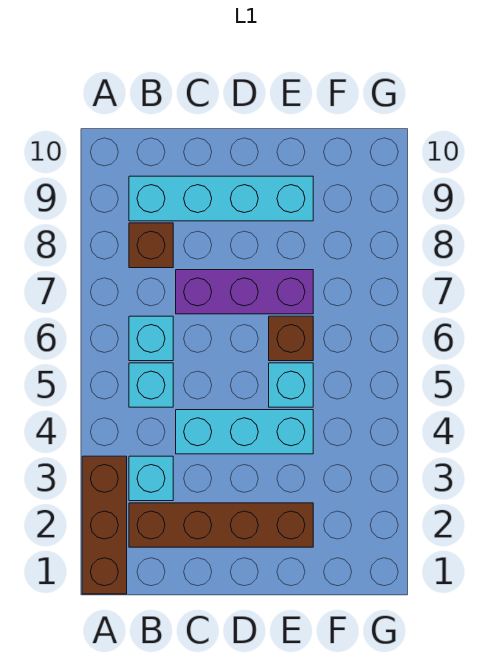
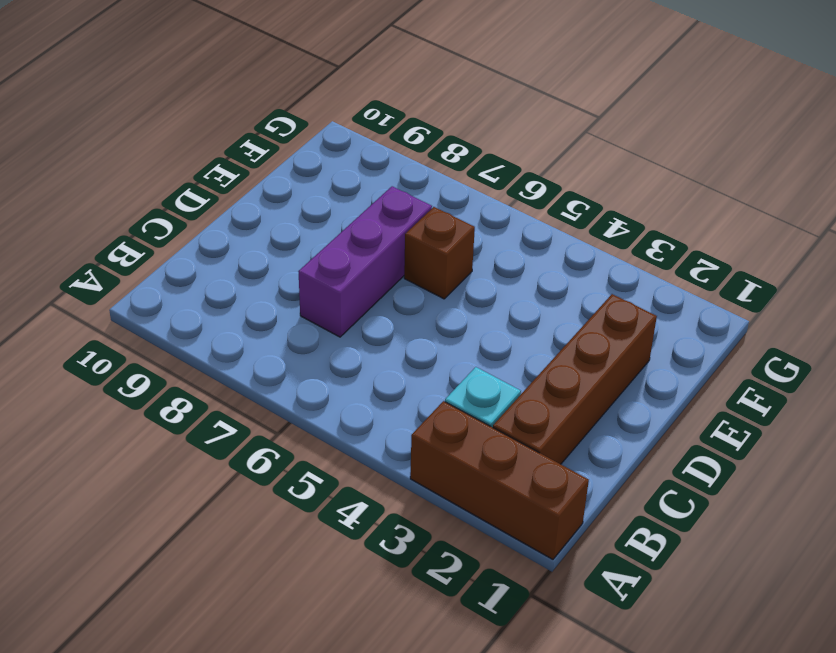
none -> cyan brick B5 level 1
none -> cyan brick B6 level 1

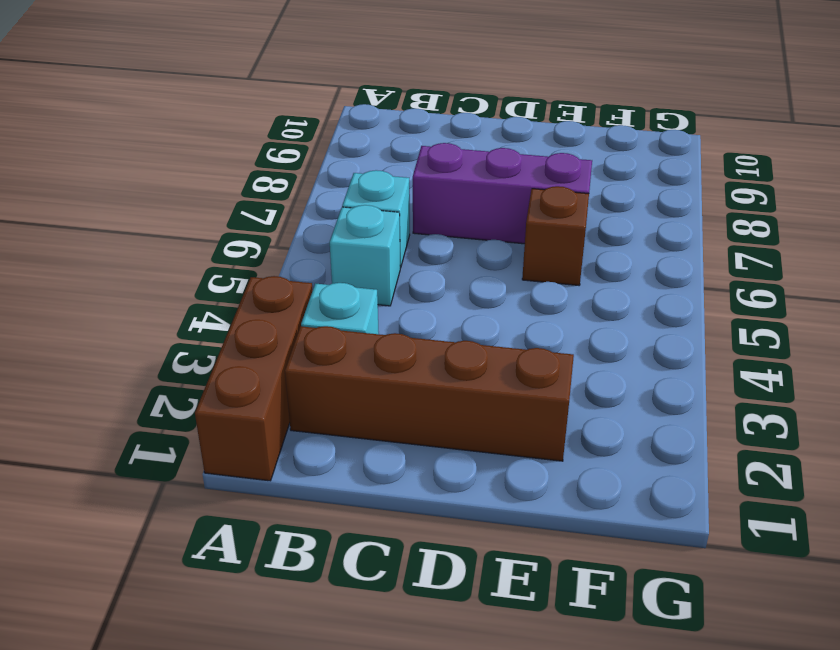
none -> brown brick B8 level 1
none -> cyan brick B9:E9 level 1

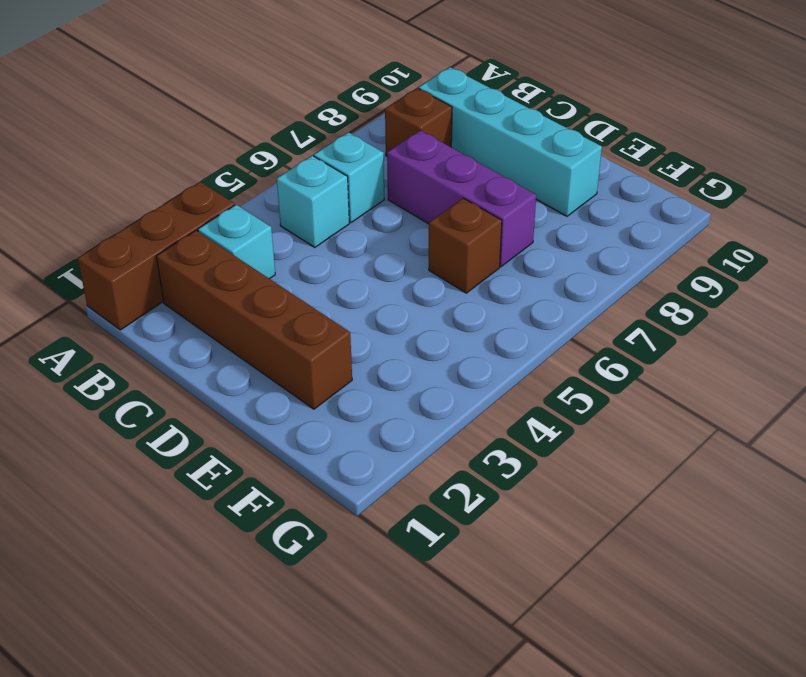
none -> cyan brick C4:E4 level 1
none -> cyan brick E5 level 1

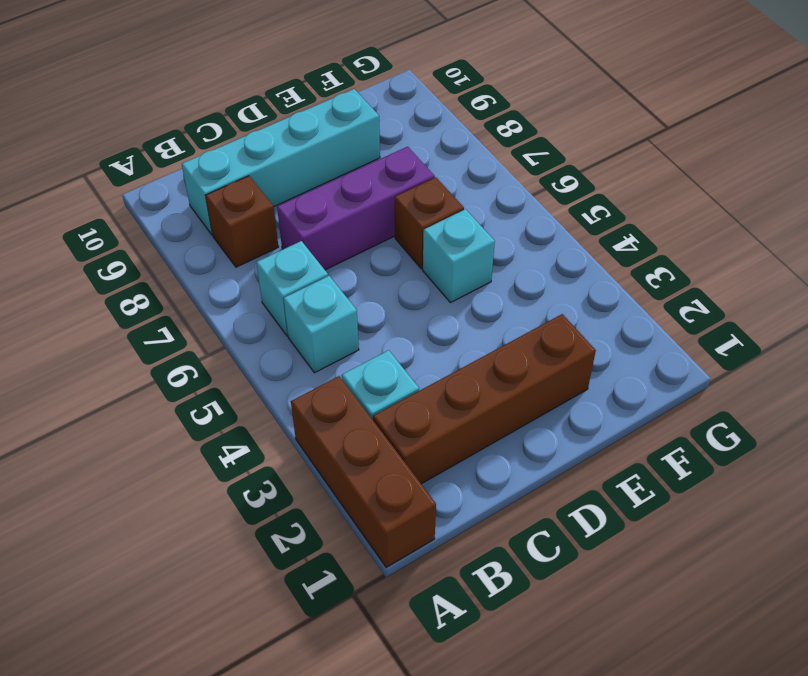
none -> cyan brick C4:E4 level 1

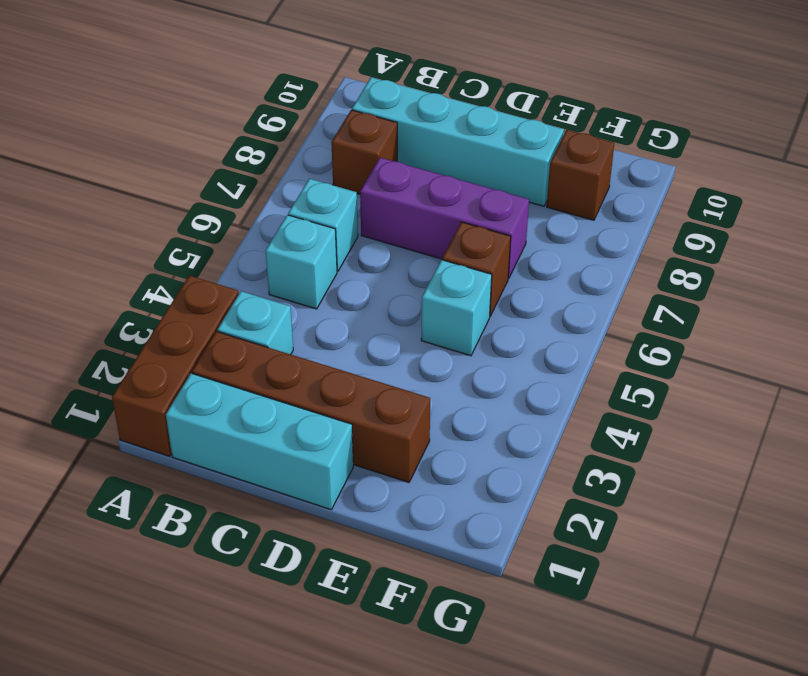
cyan brick B1:D1 level 1 -> cyan brick C4:E4 level 1
brown brick F9 level 1 -> none

